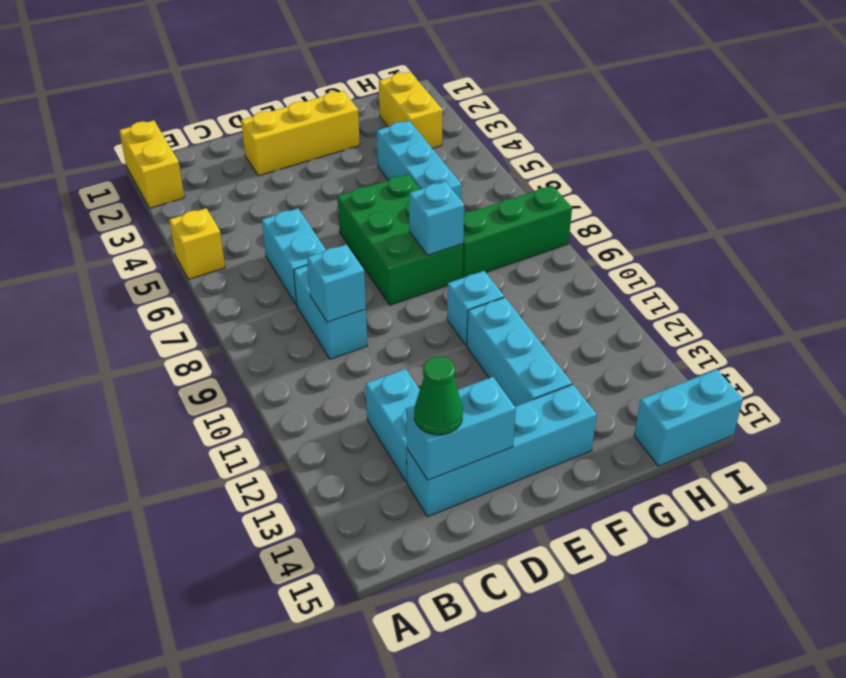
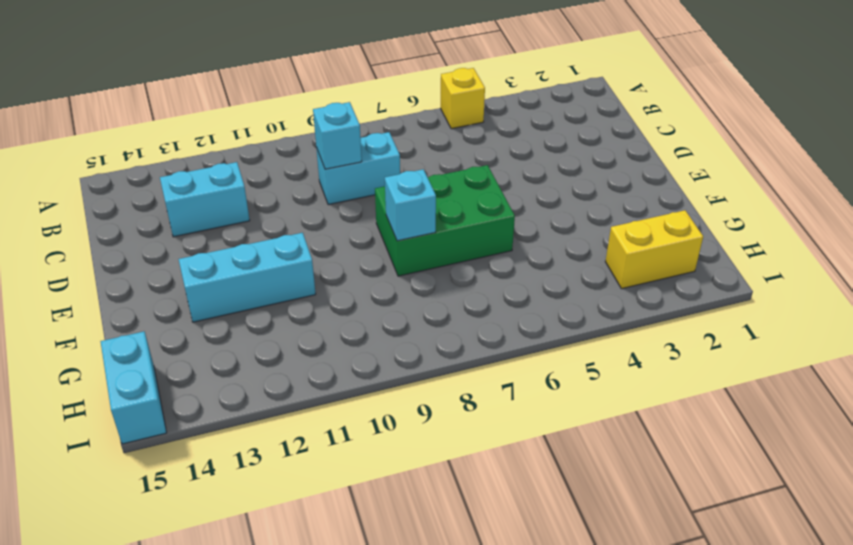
none -> yellow brick A1:A2 level 1
none -> cyan brick C6:C7 level 1
none -> cyan brick C14:F14 level 1

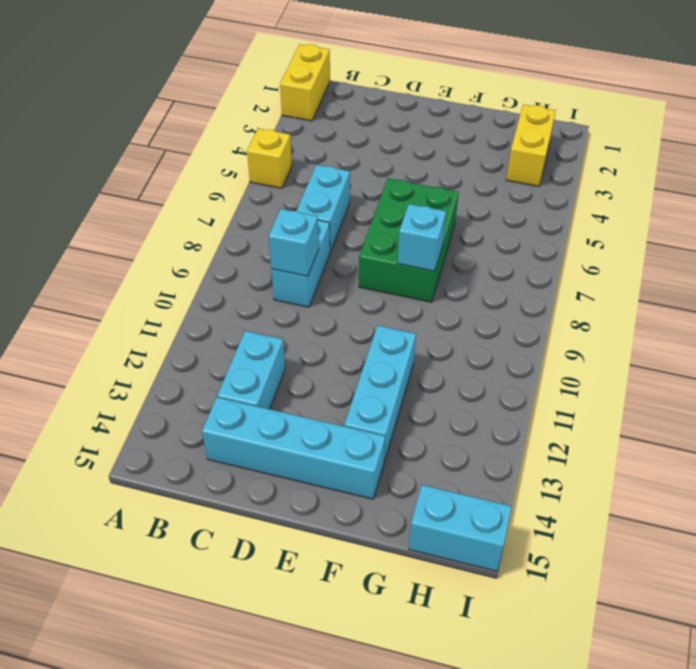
none -> yellow brick D2:F2 level 1
none -> cyan brick F10 level 1
none -> cyan brick G4:G6 level 1

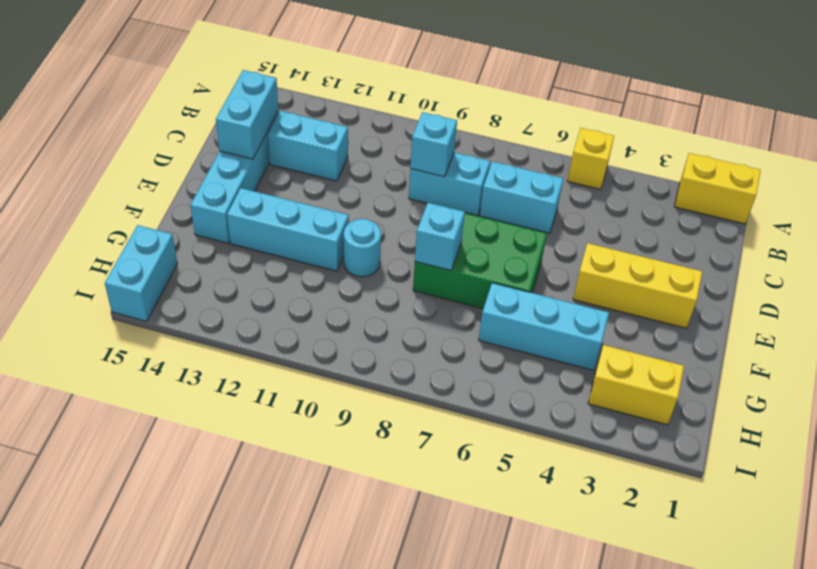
yellow brick E2:E4 level 1 -> yellow brick D2:F2 level 1
cyan round brick F10 level 1 -> cyan brick F10 level 1
none -> green brick G8:I8 level 1
none -> green cone C14 level 3

